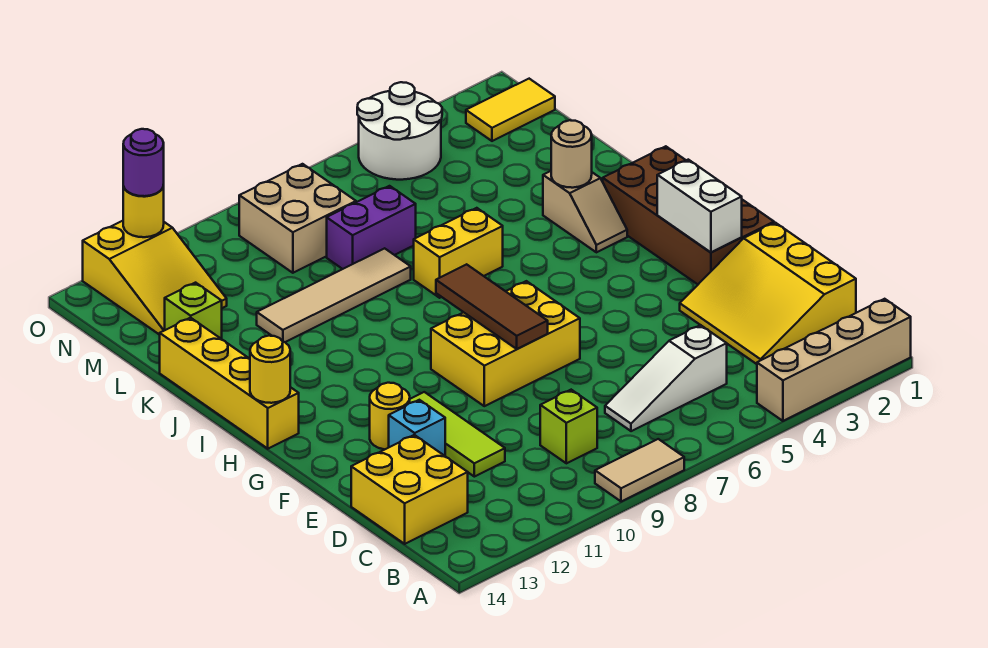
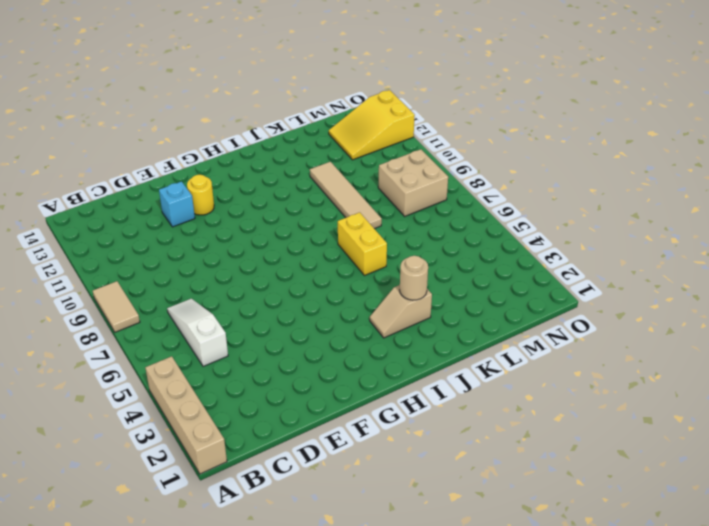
none -> yellow slope C1:E3 level 1 top 1
none -> lime brick C9 level 1
none -> yellow brick C13:D14 level 1

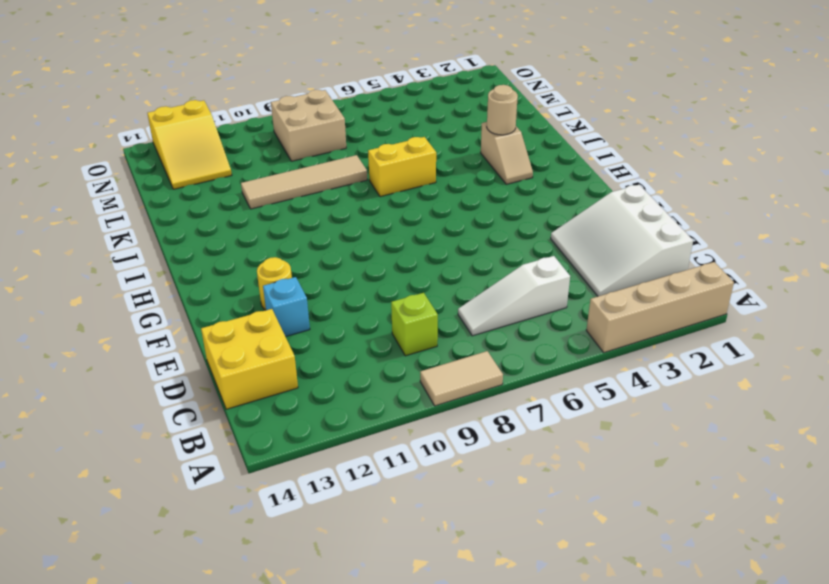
white slope C1:E3 level 1 top 1 -> yellow slope C1:E3 level 1 top 1
none -> lime tile D11:F11 level 1
none -> brown brick F1:I2 level 1
none -> yellow brick F7:G9 level 1

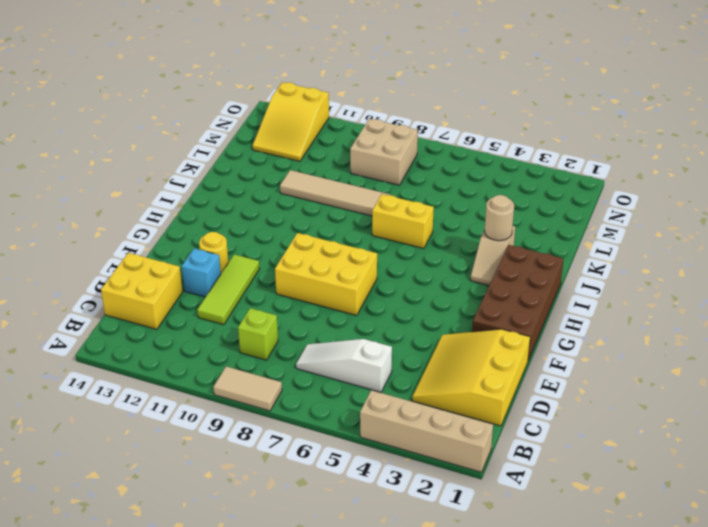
none -> yellow brick H14:K14 level 1
none -> purple brick L7:L8 level 1
none -> lime brick L13 level 1

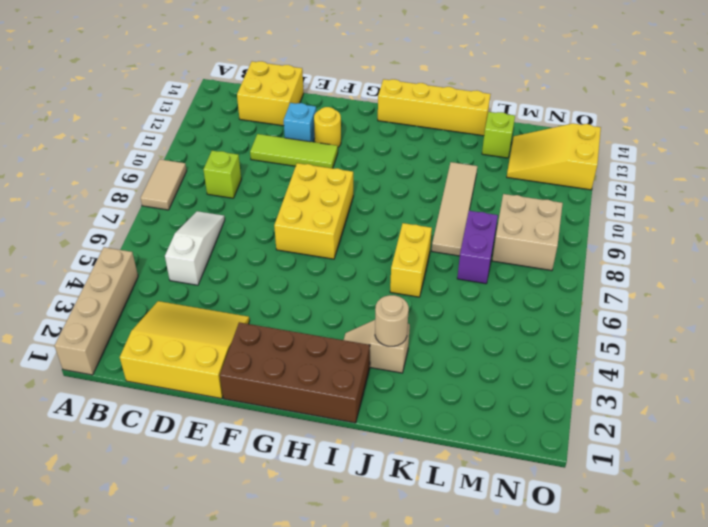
none -> yellow tile N1:N2 level 1
none -> white round brick N4:O5 level 1
none -> white brick F2:G2 level 2

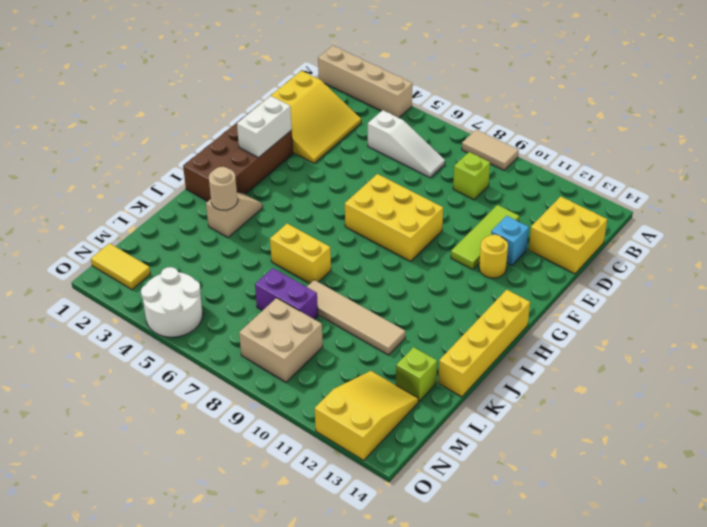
none -> brown tile F8:H8 level 2
none -> yellow round brick H14 level 2
none -> yellow round brick O12 level 2

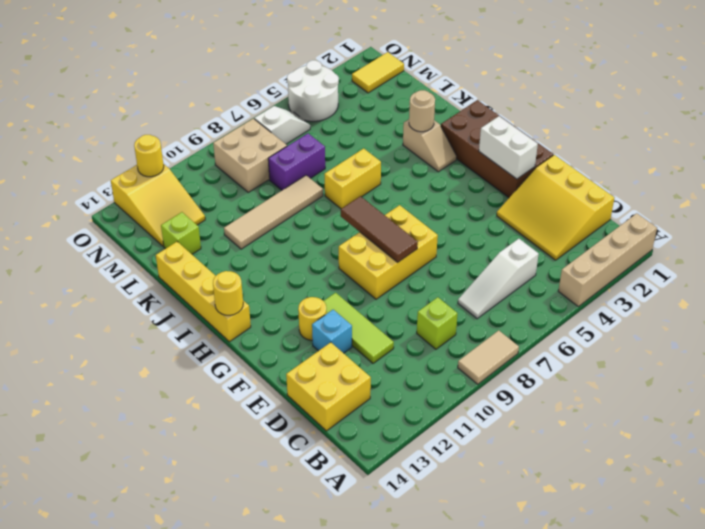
white slope N6:N7 level 1 top 7 -> none
none -> purple round brick O12 level 3

